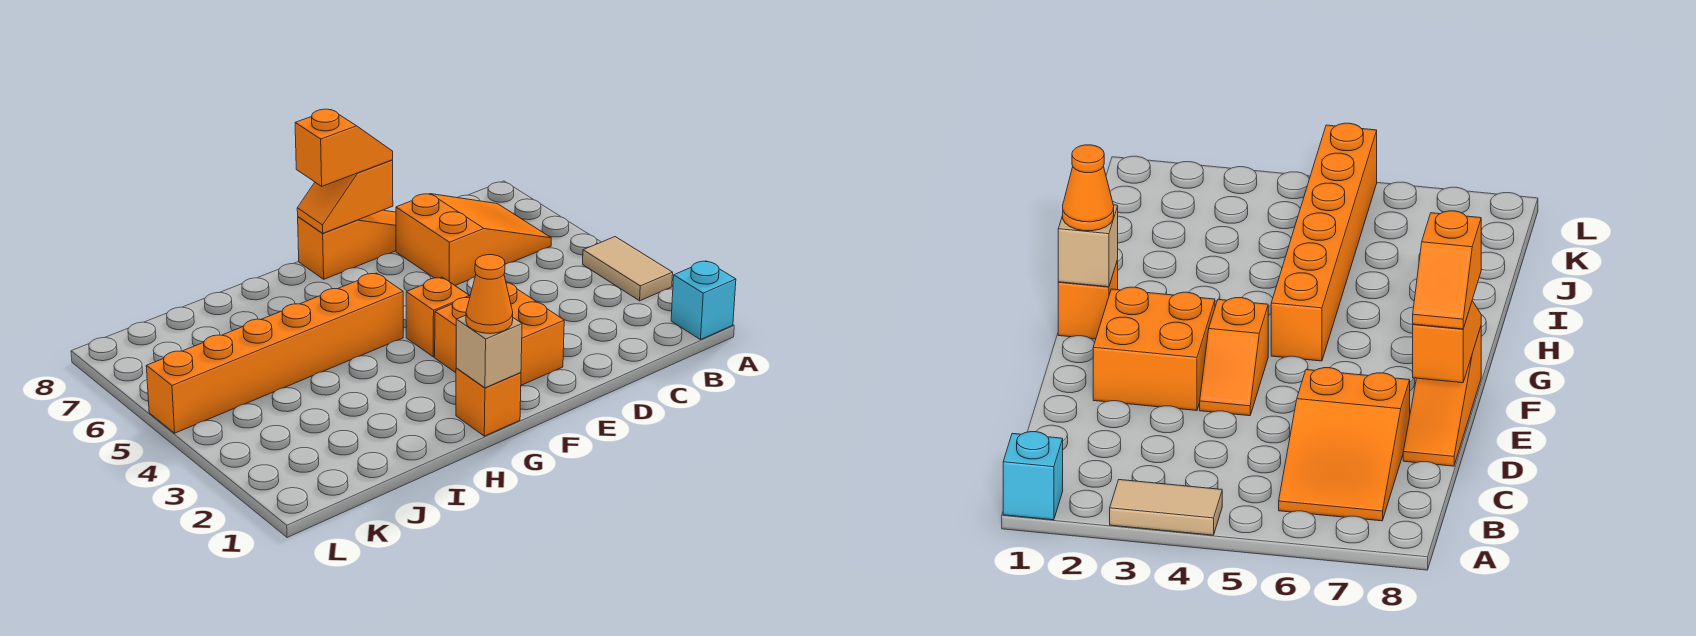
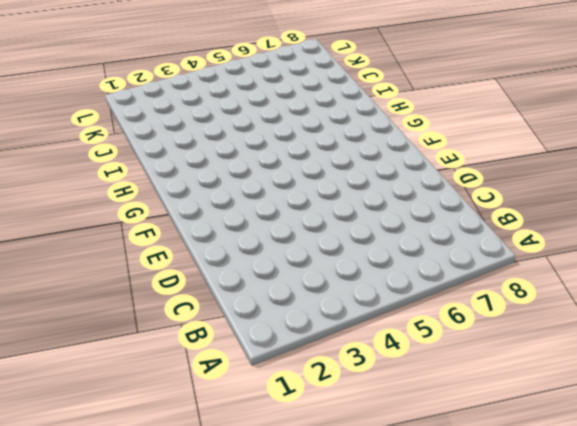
none -> cyan brick A1 level 1
none -> tan tile A3:A4 level 1
none -> orange slope B6:D7 level 1 top D

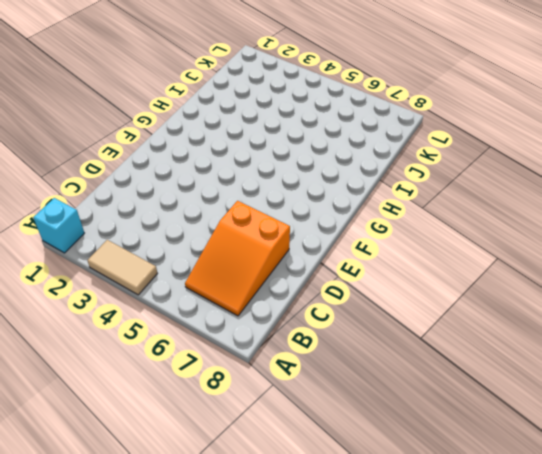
none -> orange slope D8:F8 level 1 top F
none -> orange brick E2:F3 level 1
none -> orange slope E4:F4 level 1 top F

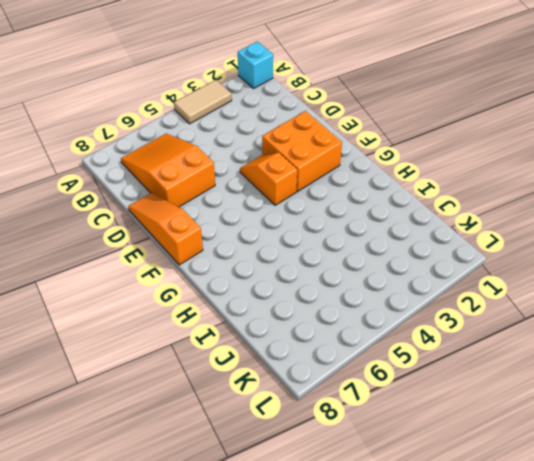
none -> orange brick G1 level 1
none -> orange brick G5:L5 level 1
none -> orange slope E8:F8 level 2 top E

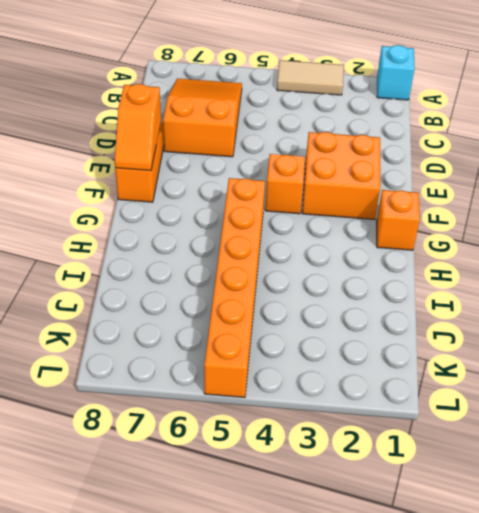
none -> tan brick G1 level 2
none -> orange slope E8:F8 level 3 top F
none -> orange cone G1 level 3

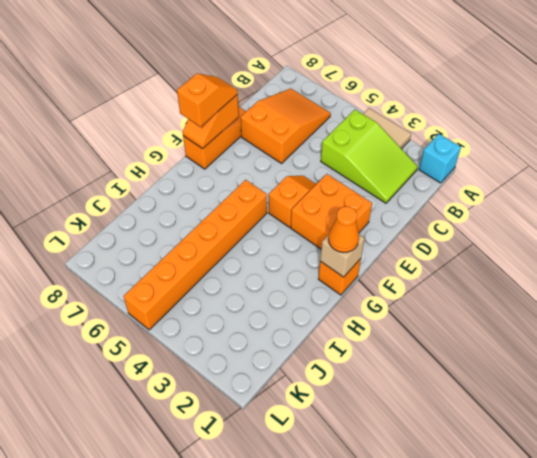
lime slope B2:C4 level 1 top 4 -> none

